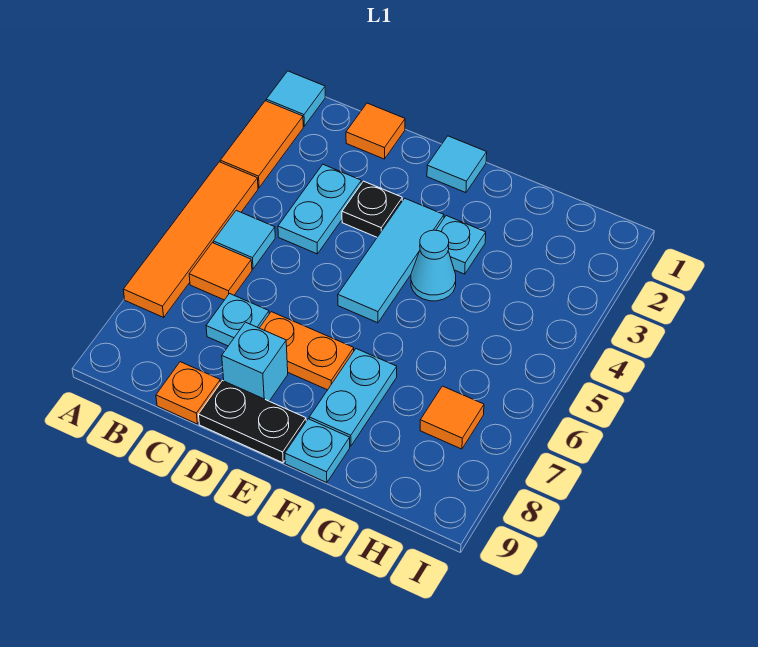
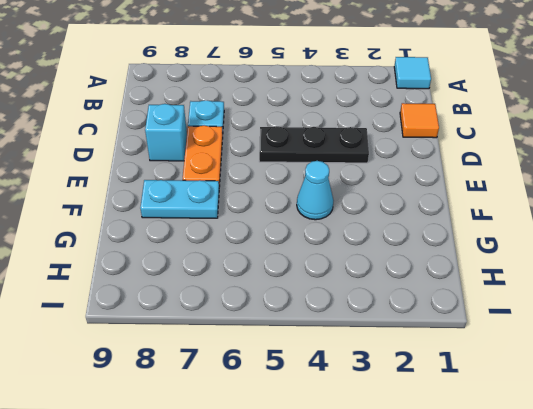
black plate D3:D5 level 1 -> black plate D3 level 1
none -> orange tile A2:A3 level 1
none -> orange tile A4:A7 level 1
none -> cyan tile B5 level 1

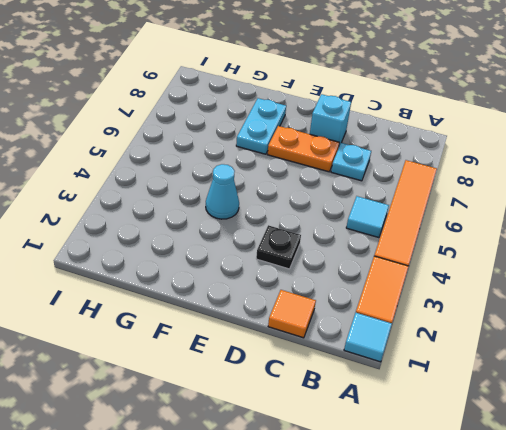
none -> orange tile B6 level 1
none -> cyan plate C3:C4 level 1
none -> orange plate C9 level 1

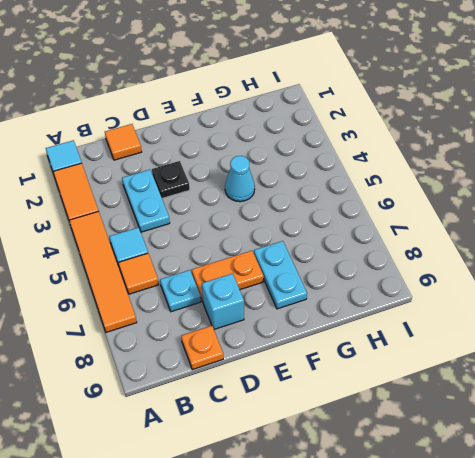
none -> black plate D9:E9 level 1
none -> cyan tile E1 level 1
none -> cyan tile E3:E5 level 1

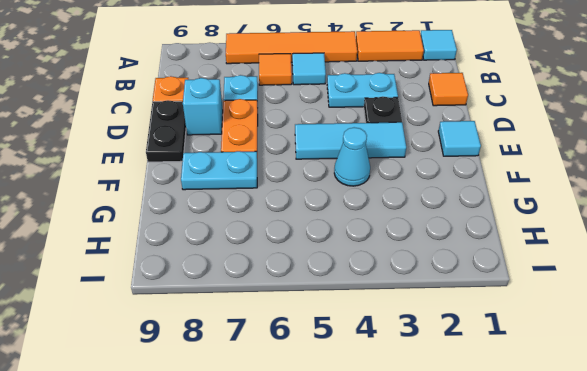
none -> cyan plate F3 level 1
none -> cyan plate F9 level 1
none -> orange tile H7 level 1

